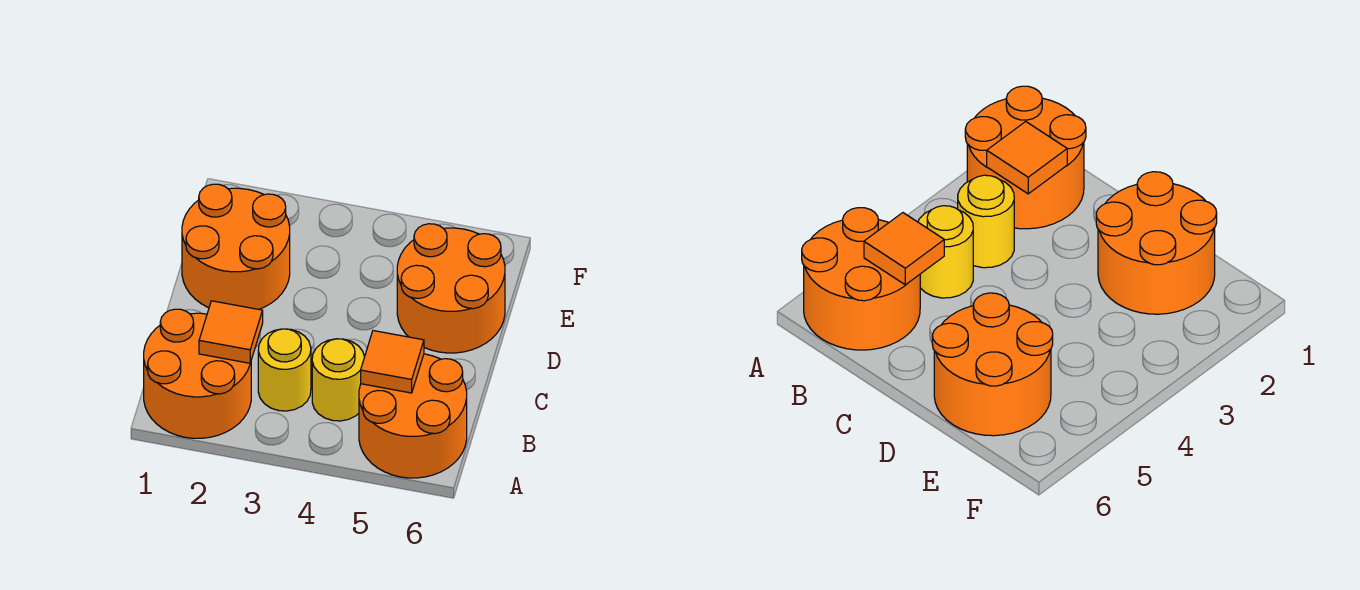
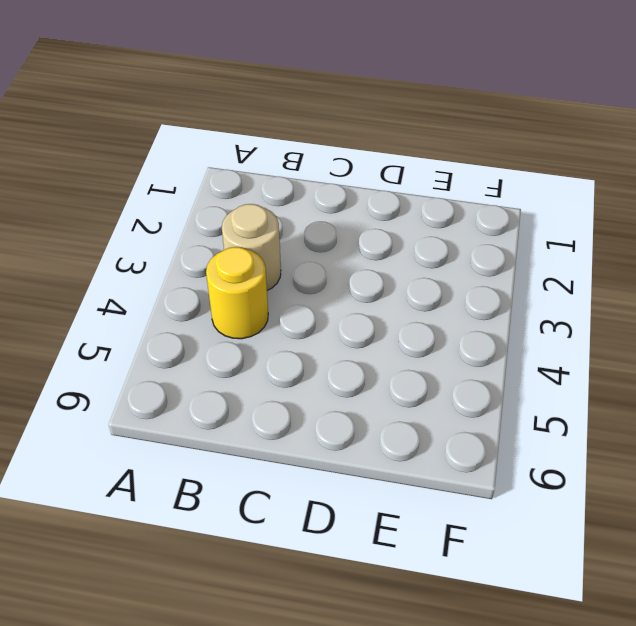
tan round brick B3 level 1 -> yellow round brick B3 level 1
none -> orange round brick A1:B2 level 1
none -> orange round brick A5:B6 level 1

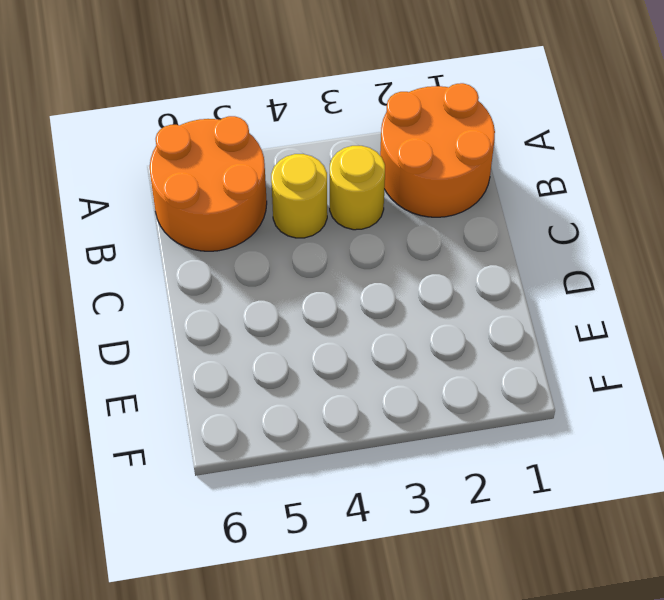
none -> orange round brick D1:E2 level 1
none -> orange round brick D5:E6 level 1

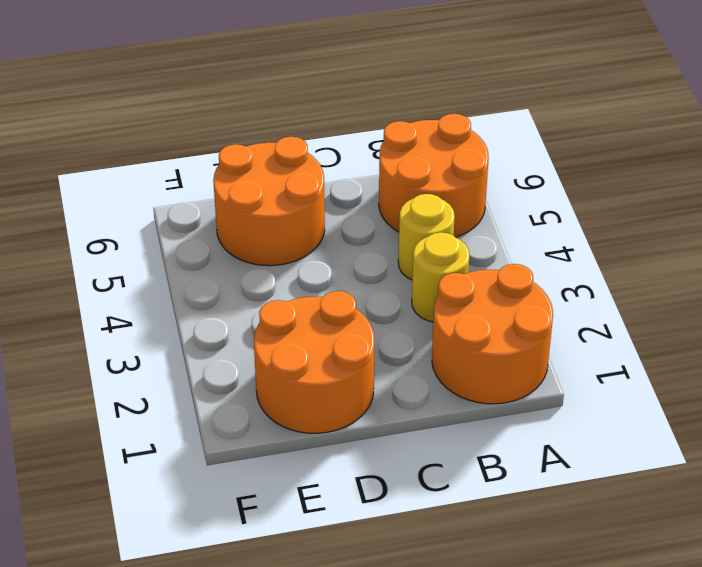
none -> orange tile B2 level 2
none -> orange tile B5 level 2

